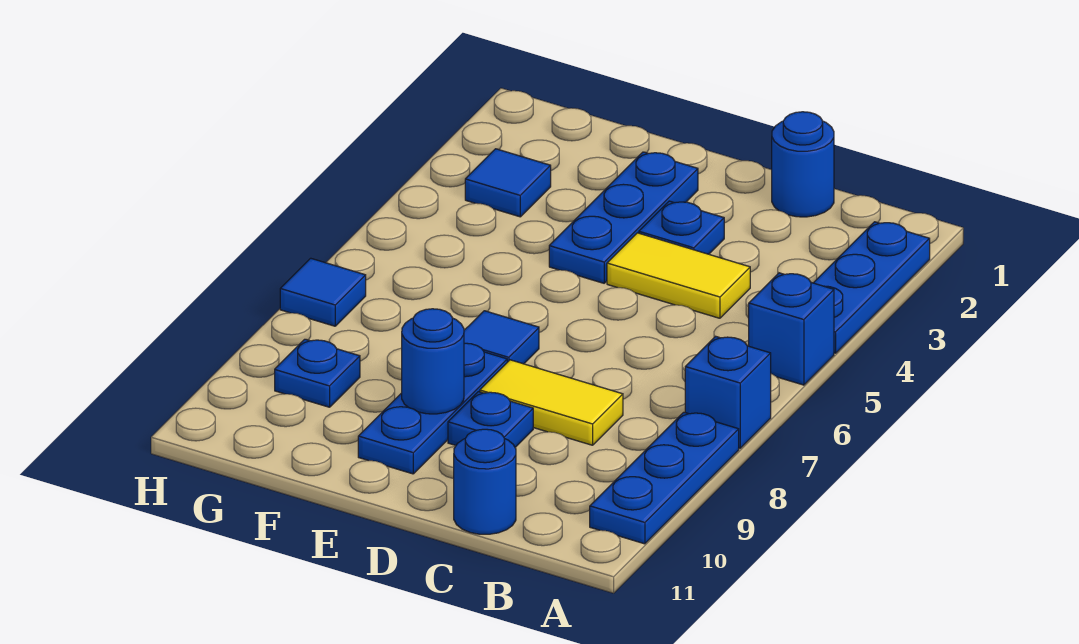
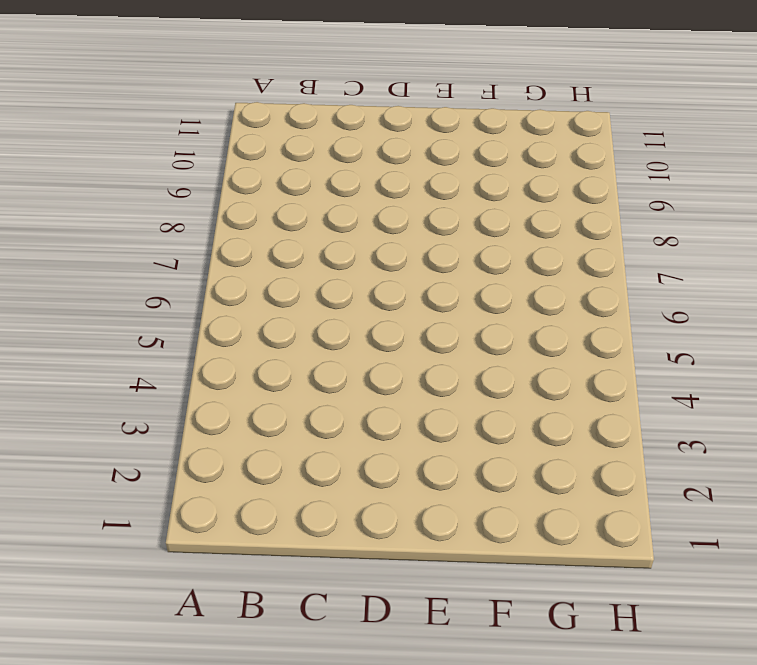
none -> blue plate A2:A4 level 1
none -> blue brick A5 level 1
none -> blue brick A7 level 1

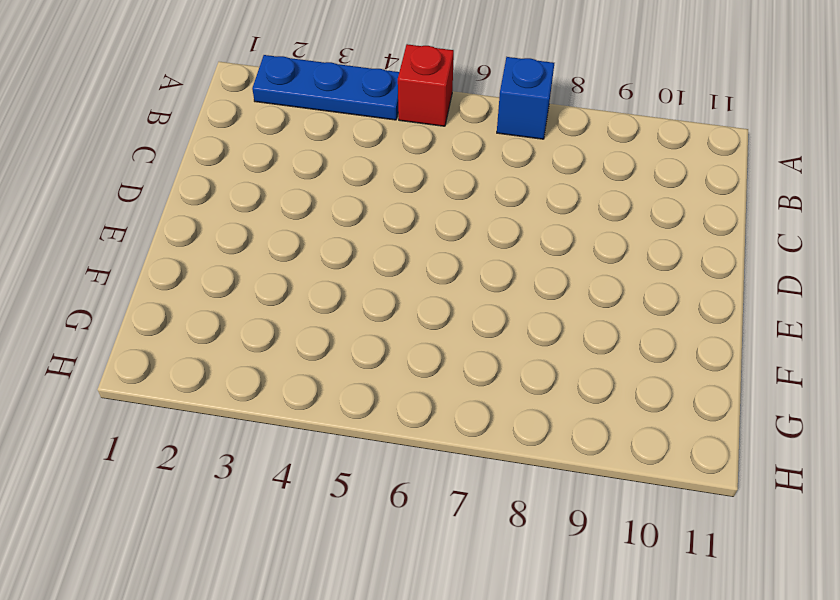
red brick A5 level 1 -> blue brick A5 level 1
none -> blue plate A8:A10 level 1
none -> blue round brick C1 level 1
none -> yellow tile C4:D4 level 1

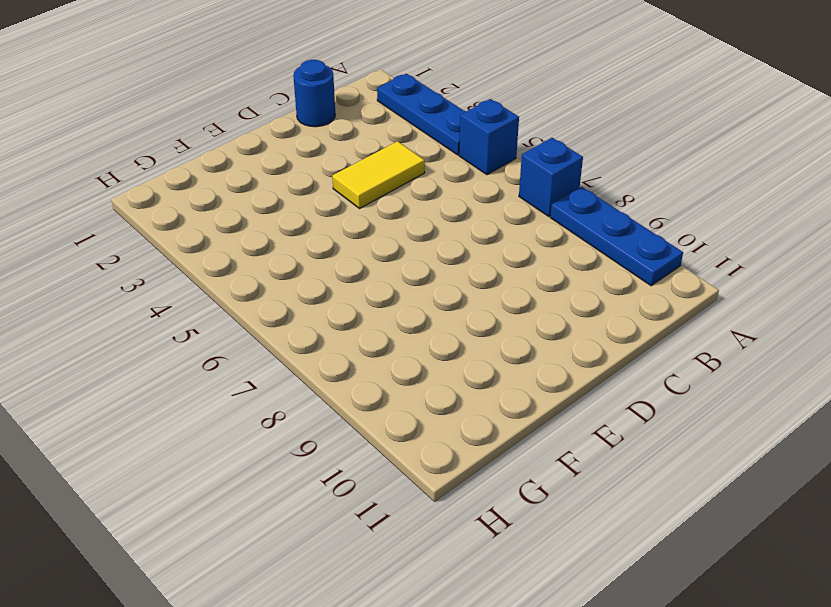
none -> yellow tile C8:D8 level 1
none -> blue round brick C11 level 1
none -> blue plate D3 level 1

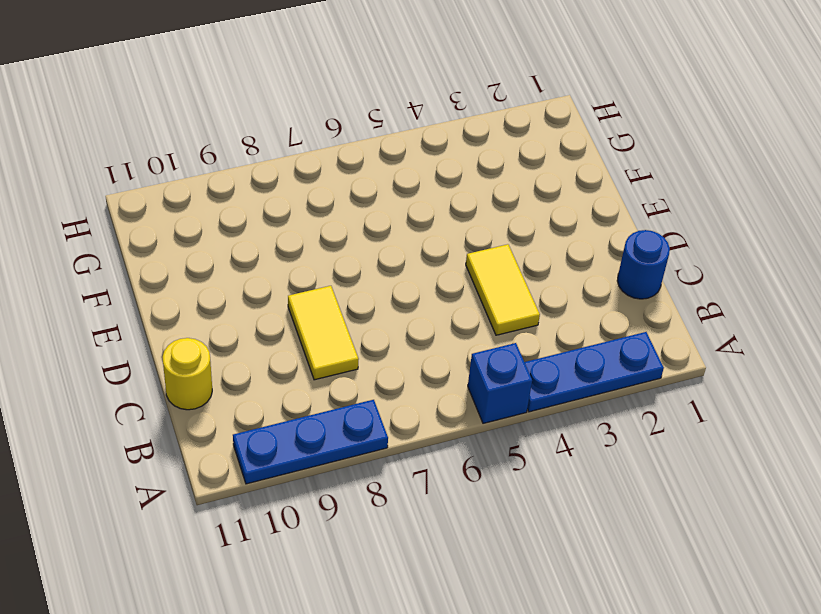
yellow round brick C11 level 1 -> blue round brick C11 level 1
none -> blue brick A7 level 1
none -> blue plate D3 level 1
none -> blue plate D9 level 1

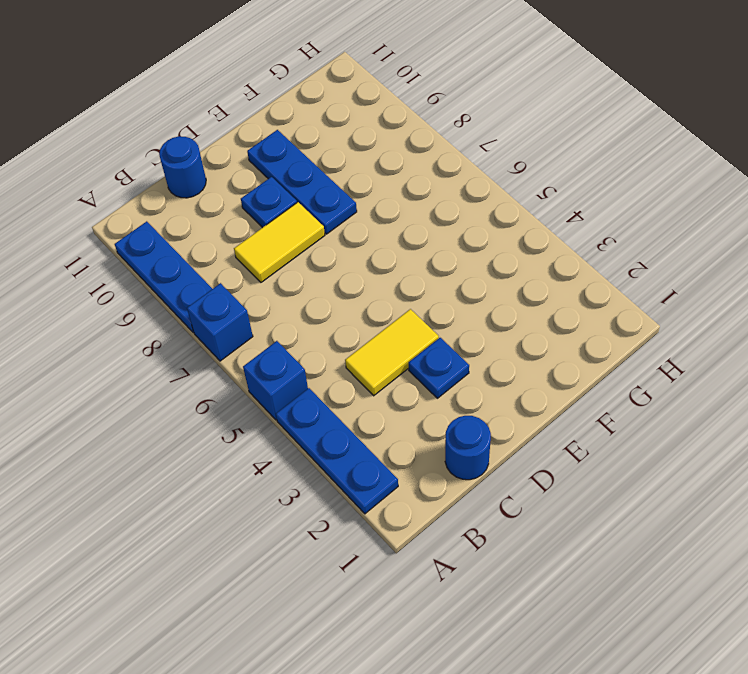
none -> blue plate E2:E4 level 1
none -> blue tile E7 level 1
none -> blue tile G3 level 1

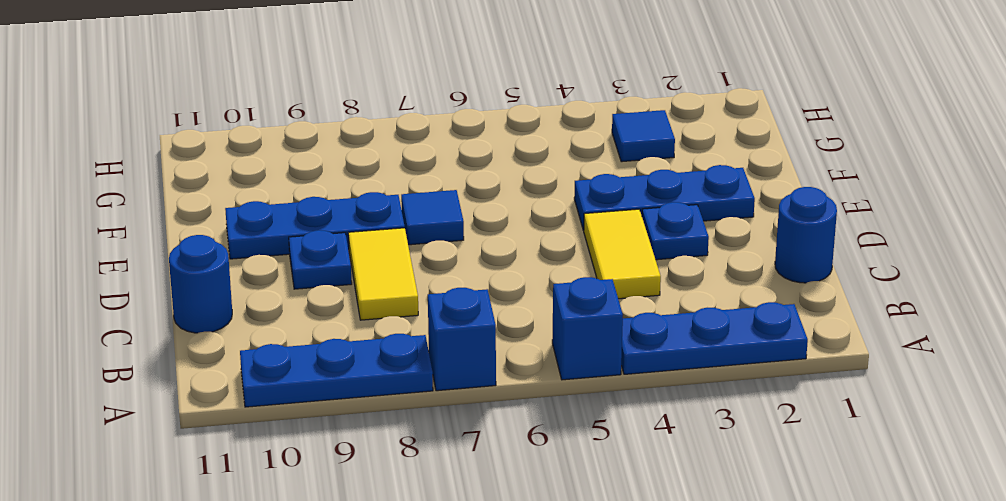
none -> blue plate G9 level 1
none -> blue tile H7 level 1
none -> blue round brick E9 level 2

